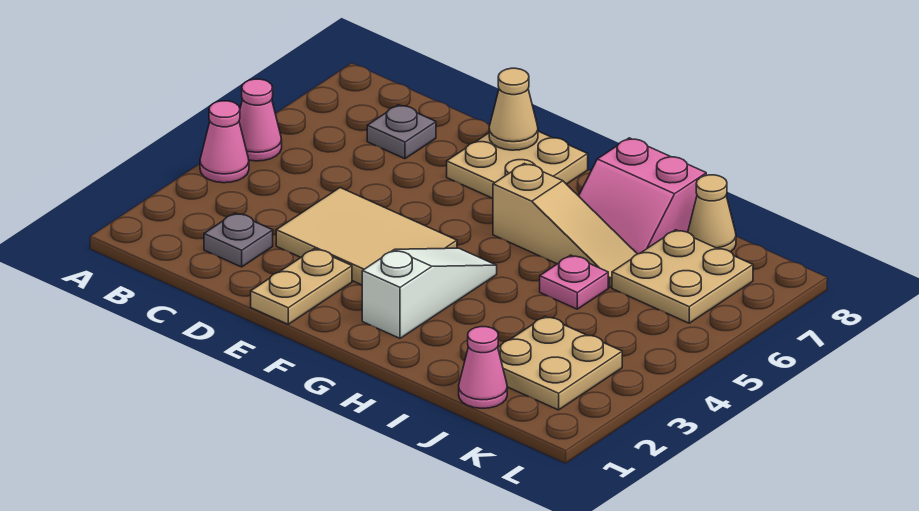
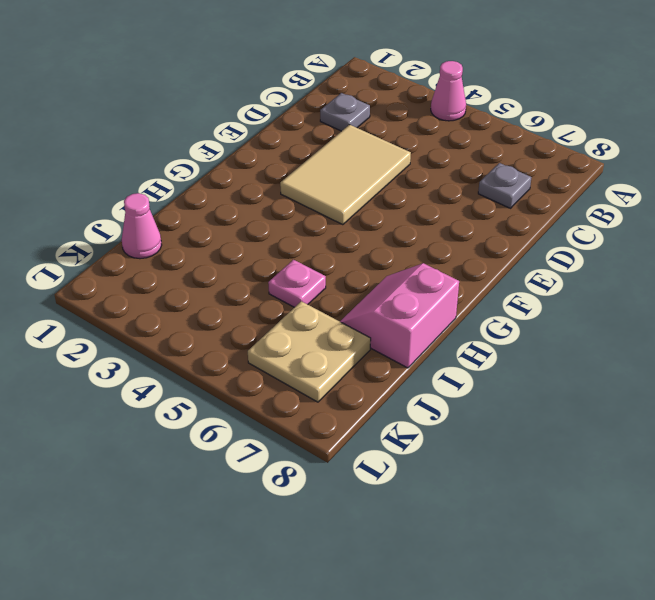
none -> pink cone A5 level 1
none -> tan plate E1:E2 level 1
none -> tan plate E7:F8 level 1

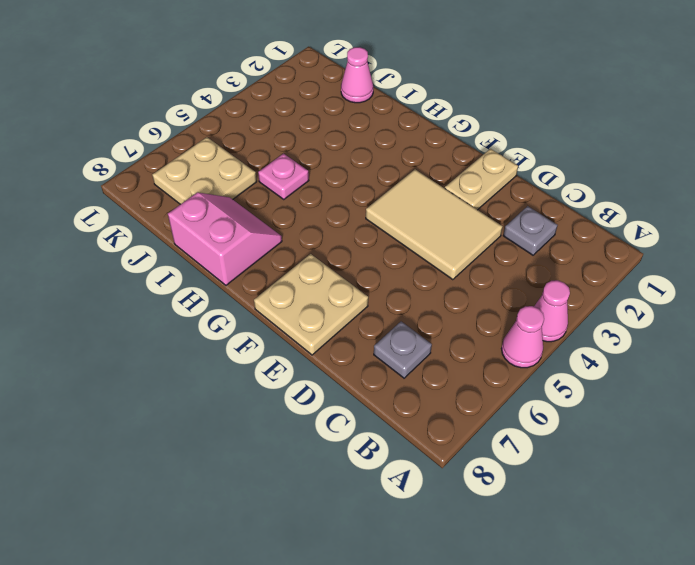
none -> white slope G2:G4 level 1 top 2
none -> tan slope G6:I6 level 1 top G
none -> tan plate J2:K3 level 1

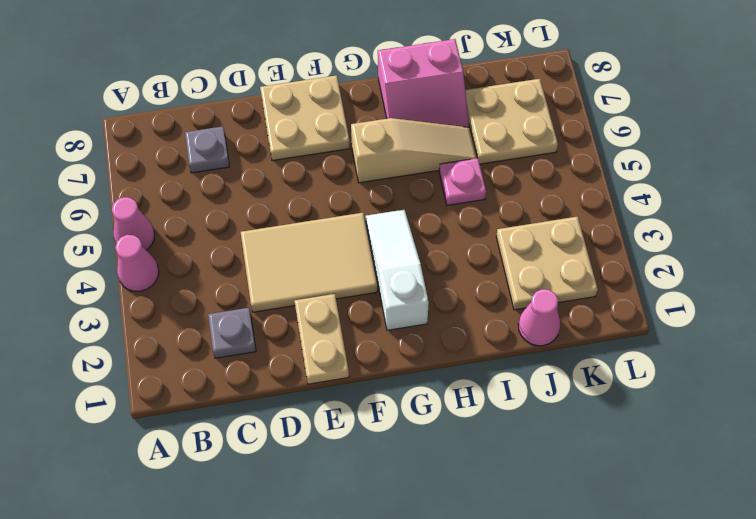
none -> tan cone J8 level 1
none -> tan cone E8 level 2

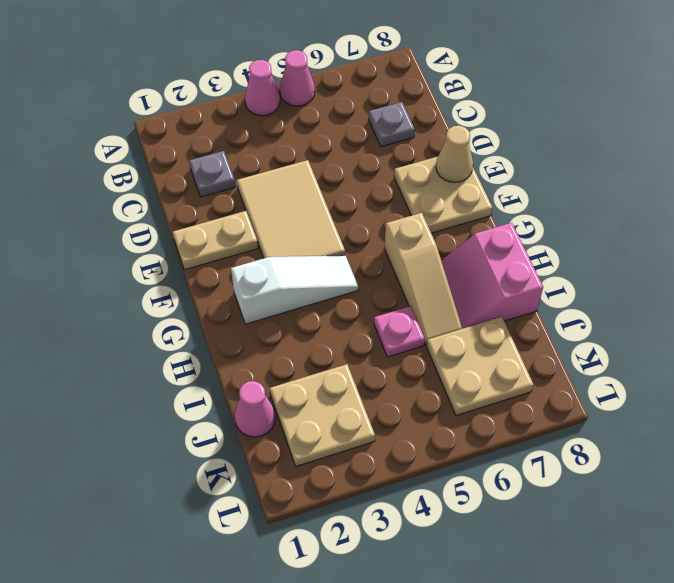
none -> tan cone J8 level 1

